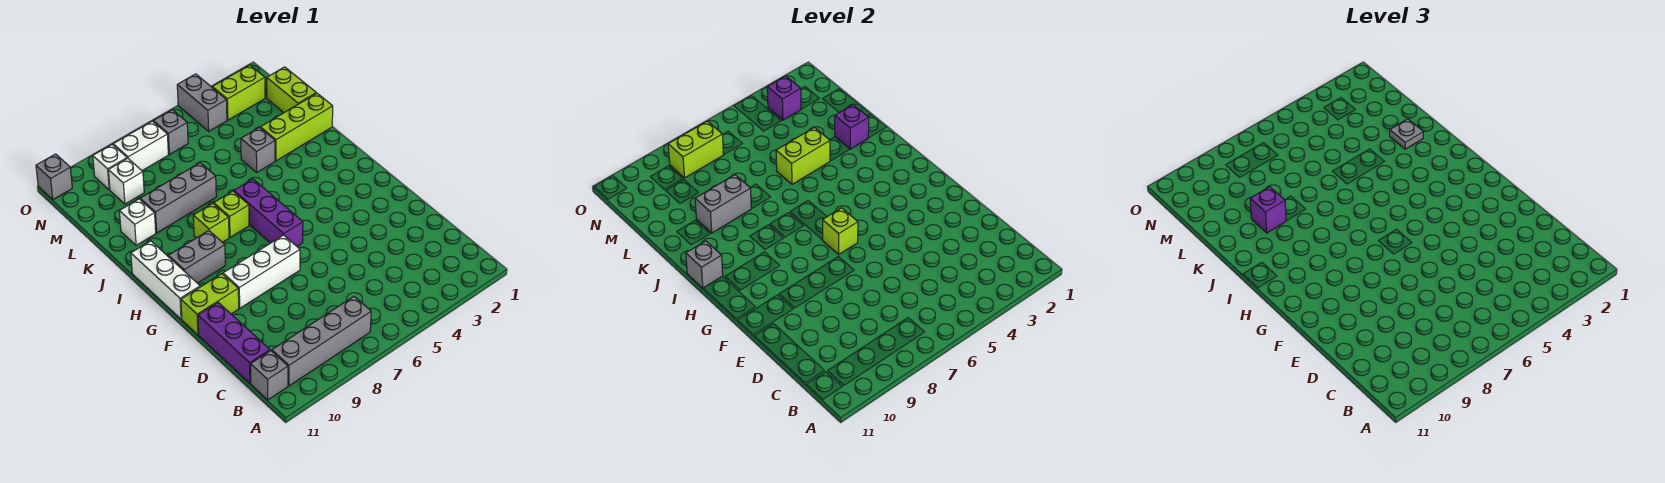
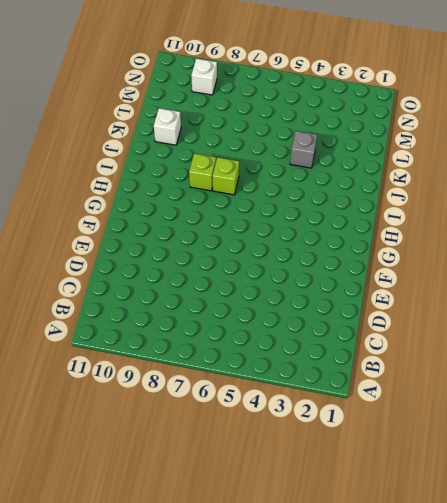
none -> grey brick B7:B10 level 1
none -> grey brick B11 level 1
none -> purple brick C11:E11 level 1
none -> white brick F7:F9 level 1

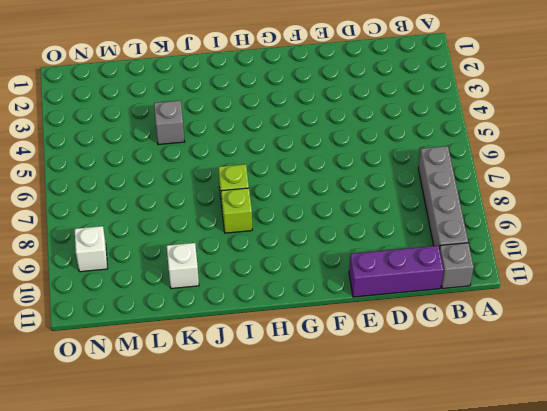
none -> white brick F7:F9 level 1
none -> lime brick F10:F11 level 1
none -> purple brick G6:I6 level 1
none -> white brick G11:I11 level 1

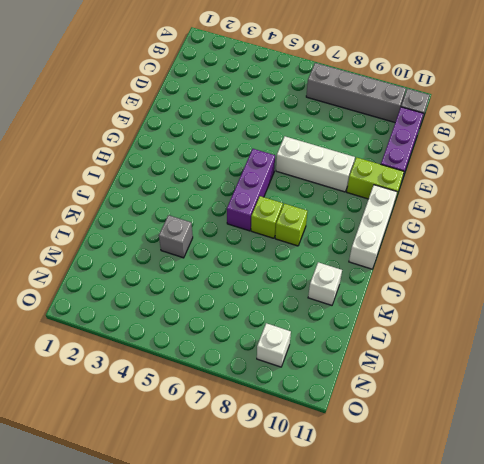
none -> grey brick H9:H10 level 1
none -> lime brick K1:K3 level 1
none -> grey brick K7:K9 level 1
none -> lime brick L1:M1 level 1

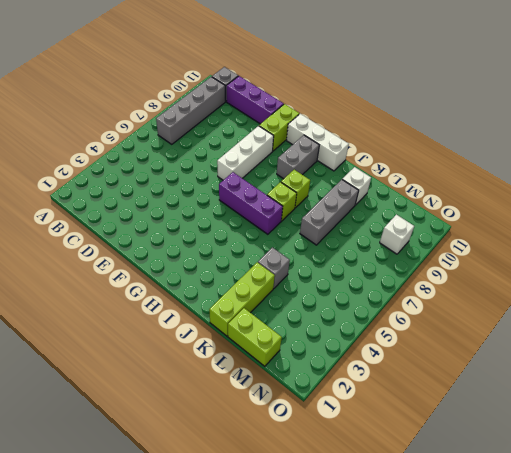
none -> white brick M9 level 1
none -> lime brick N2:N3 level 1
none -> grey brick N4:O4 level 1
none -> grey brick N6 level 1

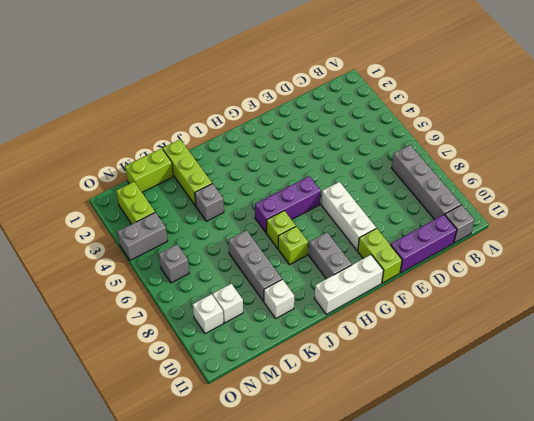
none -> white brick N7:N8 level 1
none -> grey brick O11 level 1
none -> lime brick G6 level 2
none -> grey brick I11 level 2

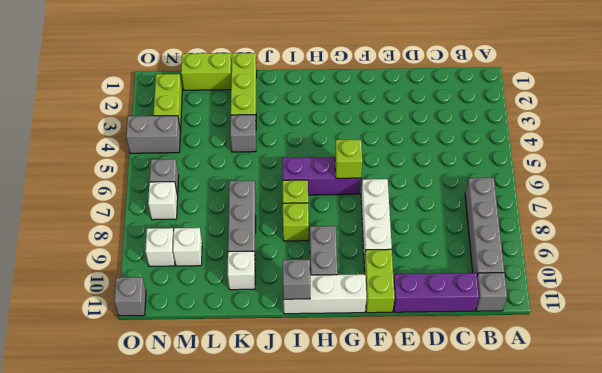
white brick N7 level 1 -> white brick N7:N8 level 1
none -> purple brick K2 level 2
none -> lime brick K4:K5 level 2
none -> grey brick K8:K9 level 2
none -> purple brick N3 level 2

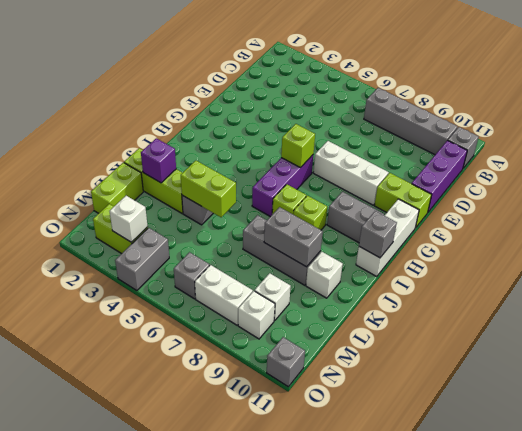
white brick N3 level 2 -> purple brick N3 level 2
none -> lime brick N7:N8 level 2
none -> grey plate K2 level 3
none -> purple brick K9 level 3

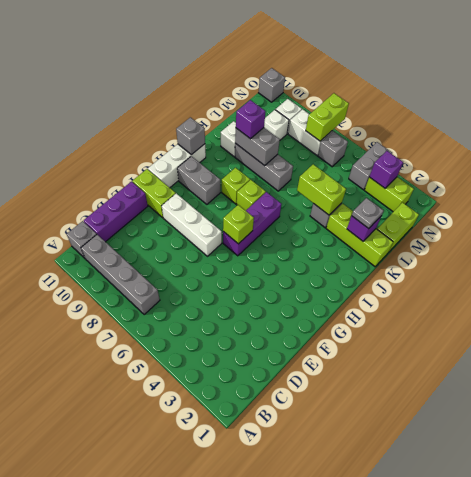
lime brick N7:O7 level 2 -> lime brick N7:N8 level 2

